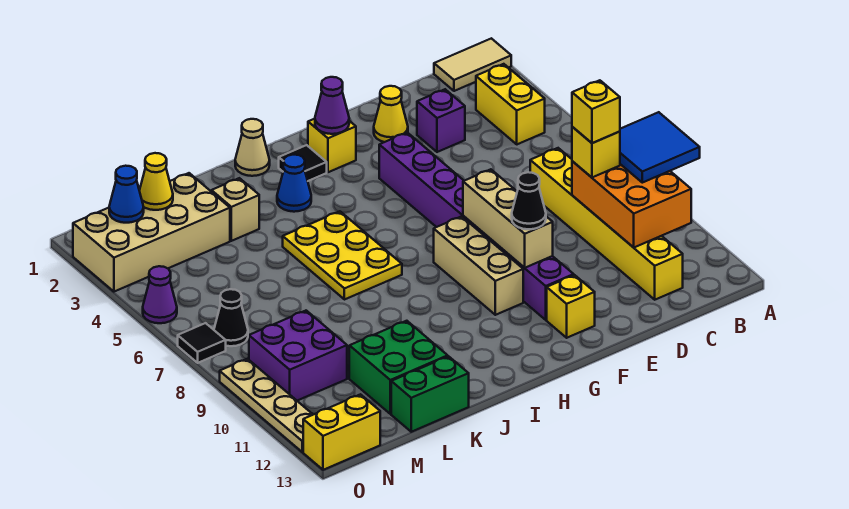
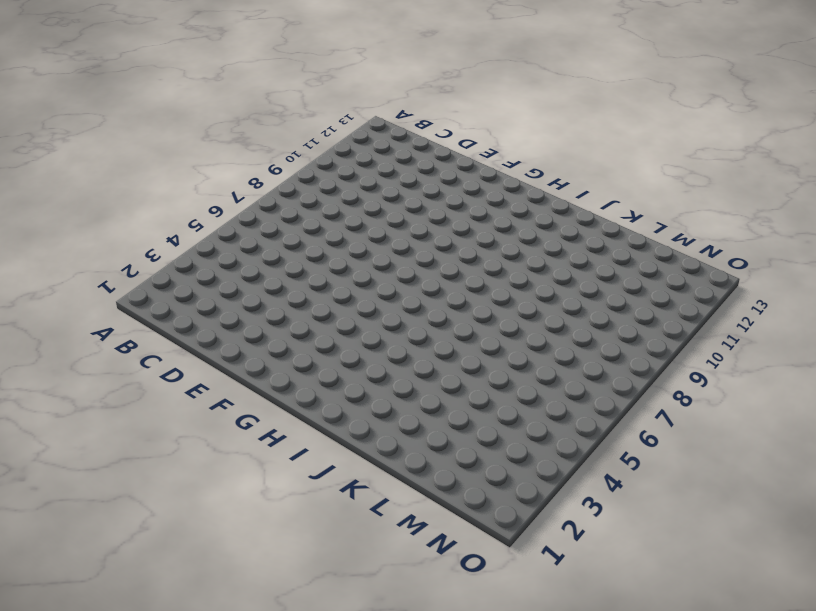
none -> tan tile A1:B1 level 1
none -> yellow brick B3:B4 level 1
none -> yellow brick C7:C12 level 1
none -> purple brick D3 level 1

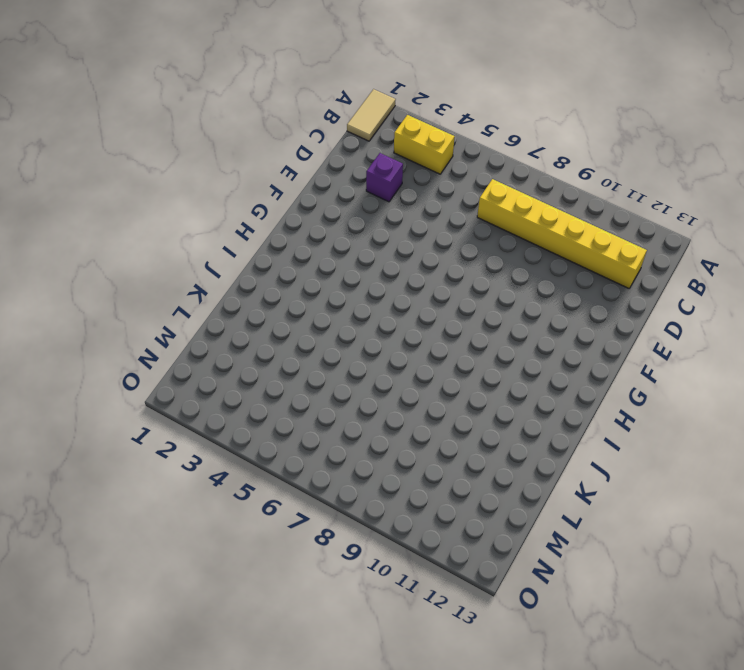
none -> yellow cone E2 level 1
none -> purple brick F4:F11 level 1
none -> yellow brick F12 level 1
none -> yellow brick G2 level 1

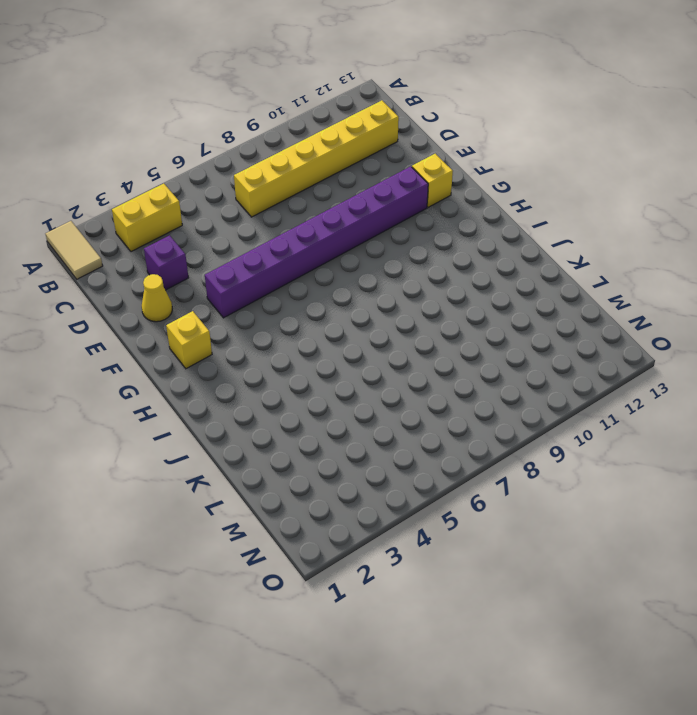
none -> tan brick G8:G10 level 1
none -> black tile H2 level 1
none -> tan cone I1 level 1
none -> blue cone I3 level 1

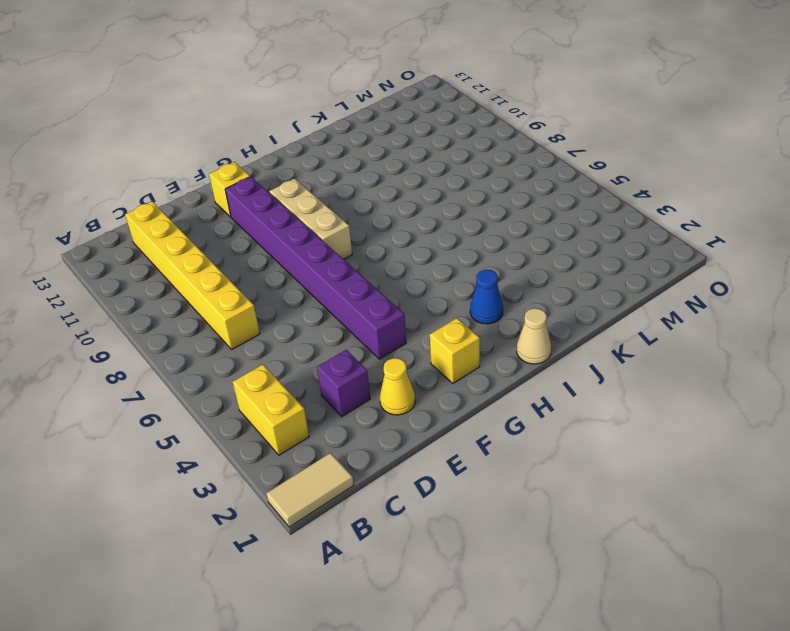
none -> black tile H2 level 1
none -> yellow plate I5:J7 level 1
none -> tan brick K3 level 1
none -> green brick K11:L12 level 1

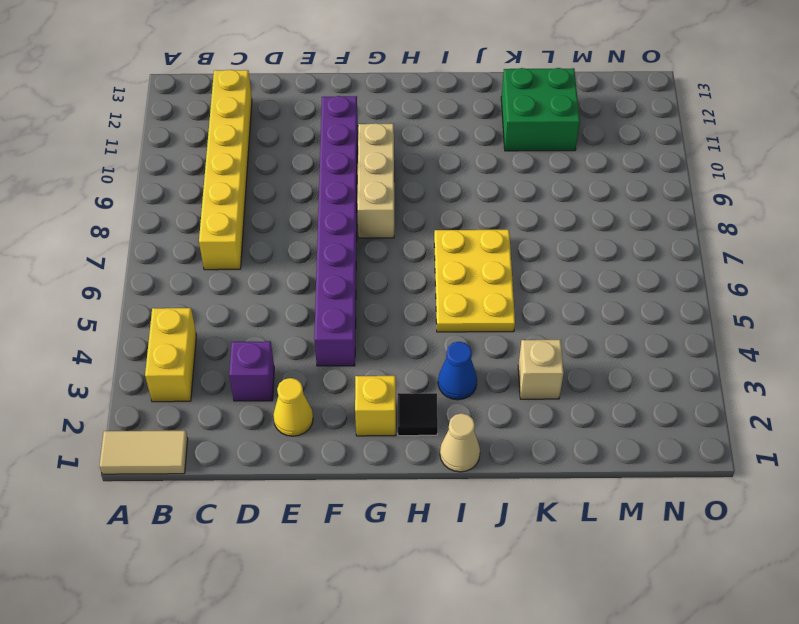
none -> yellow brick F12 level 1
none -> green brick K13:L13 level 1
none -> tan brick L2:O3 level 1
none -> purple brick M9:N10 level 1

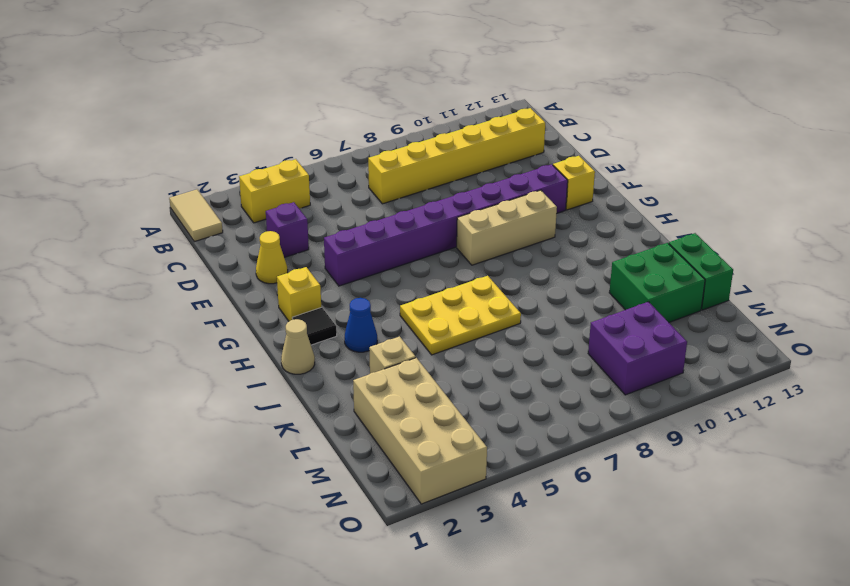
none -> black cone N7 level 1
none -> yellow brick N13:O13 level 1
none -> purple cone O5 level 1
none -> black tile O7 level 1

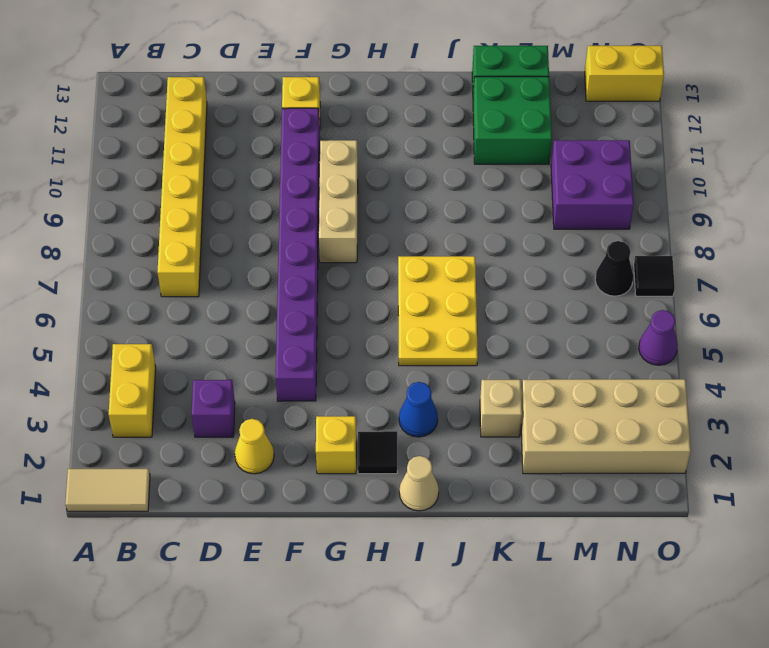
none -> tan plate O9:O12 level 1
none -> orange brick B9:C11 level 2
none -> tan brick F8:F10 level 2
none -> purple cone G2 level 2

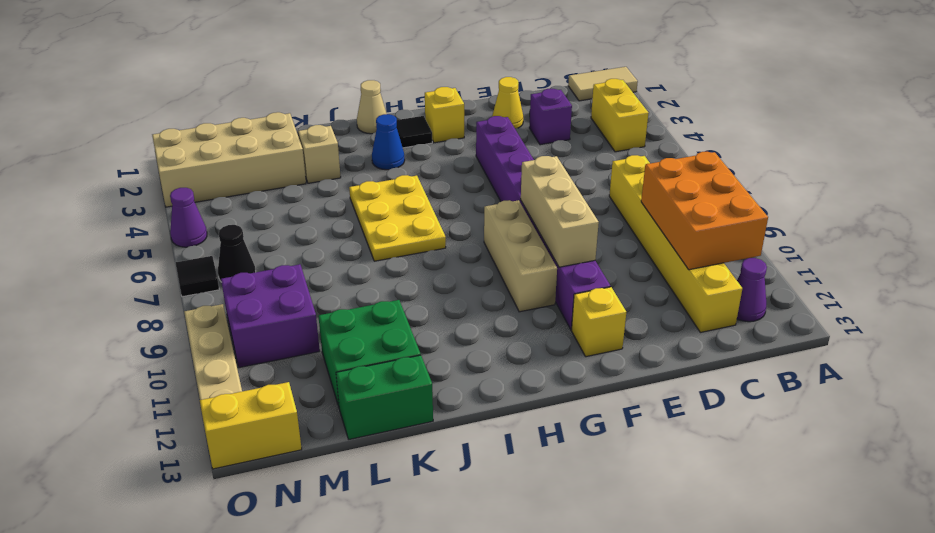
purple cone B12 level 1 -> purple cone G2 level 2
none -> yellow cone M2 level 2
none -> blue cone N2 level 2
none -> blue tile A9:B10 level 3
none -> yellow brick C9 level 3

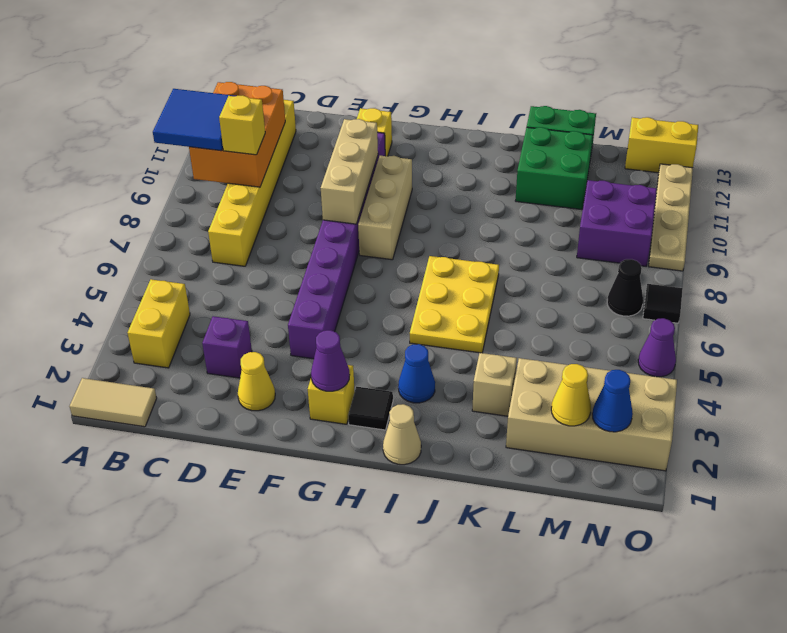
none -> black cone F10 level 3
none -> yellow brick C9 level 4

